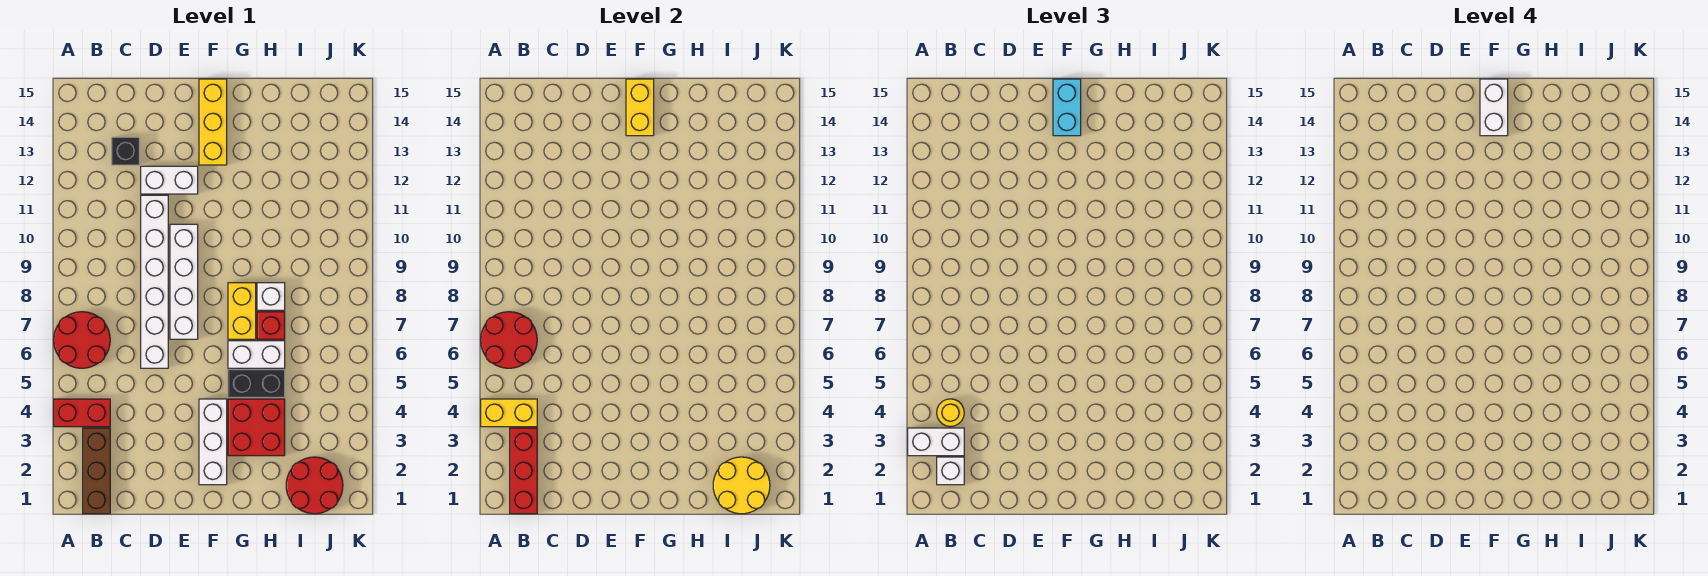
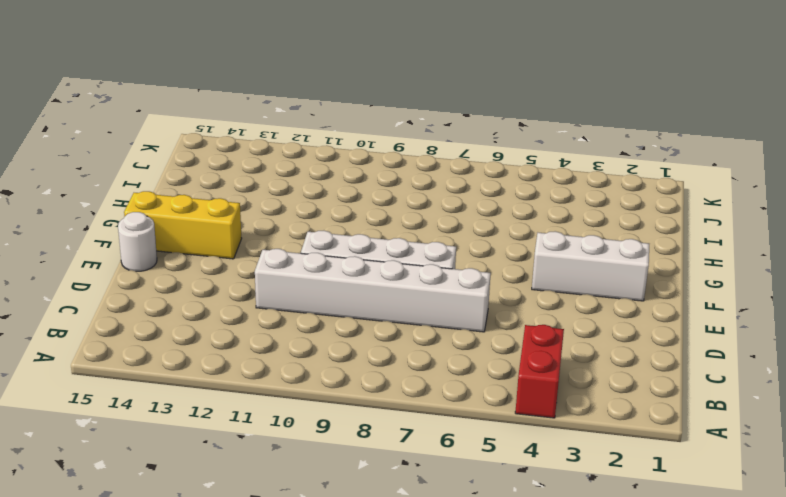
white round brick E15 level 1 -> none
none -> red round brick A6:B7 level 1
none -> brown brick B1:B3 level 1
none -> black brick C13 level 1

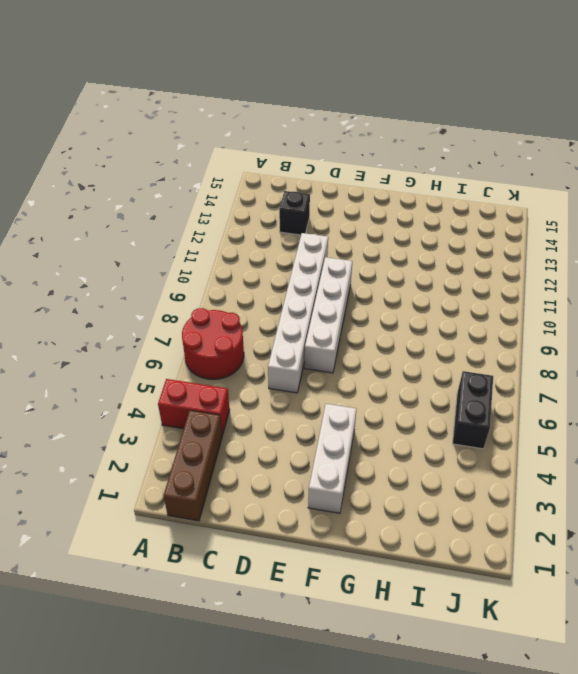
black brick J5:J6 level 1 -> black brick G5:H5 level 1
none -> white brick D12:E12 level 1
none -> yellow brick F13:F15 level 1
none -> red brick G3:H4 level 1

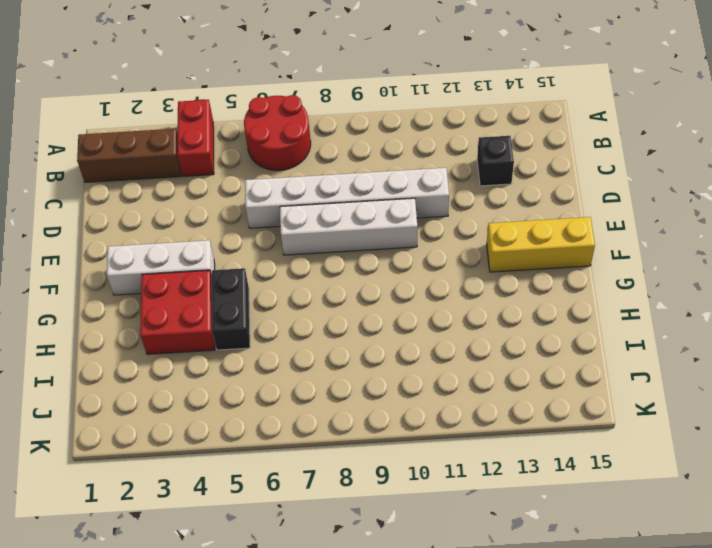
none -> white brick D12:E12 level 1
none -> white brick G6:H6 level 1
none -> yellow brick G7:G8 level 1

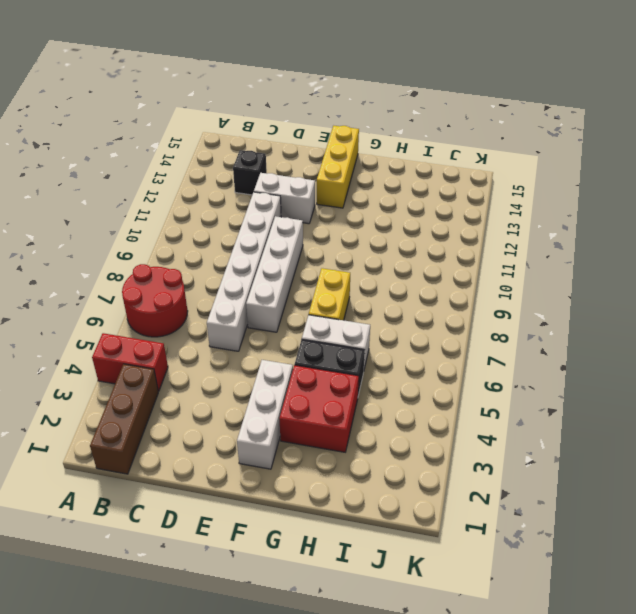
none -> red brick H7 level 1
none -> white brick H8 level 1
none -> red round brick I1:J2 level 1

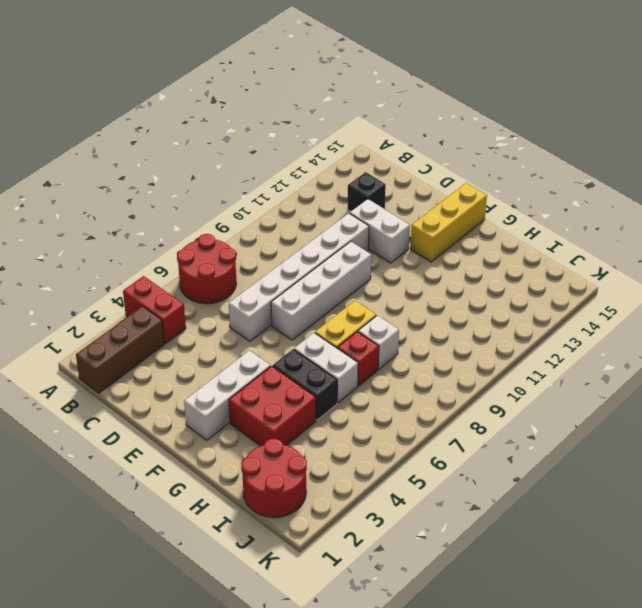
none -> yellow brick A4:B4 level 2
none -> red round brick A6:B7 level 2
none -> red brick B1:B3 level 2

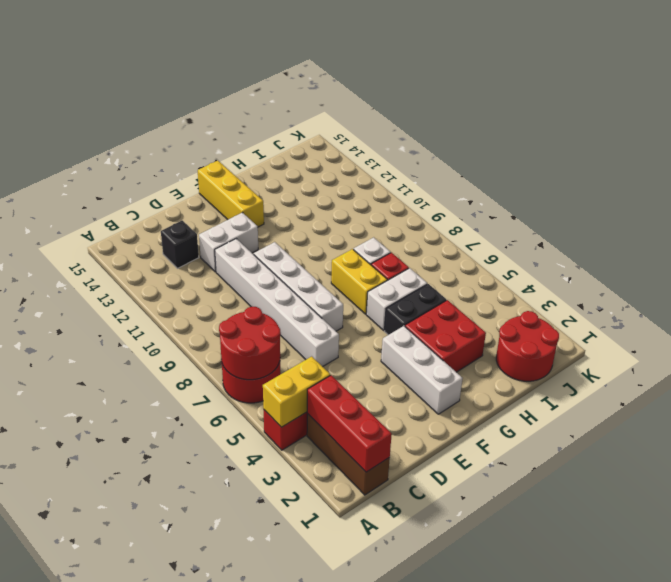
none -> yellow brick F14:F15 level 2
none -> yellow round brick I1:J2 level 2
none -> white brick A3:B3 level 3

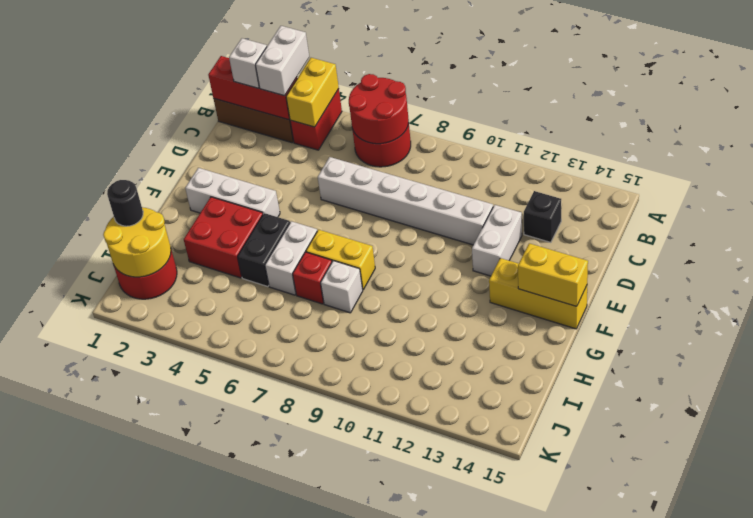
black round brick I1 level 3 -> none
none -> white brick E7:E10 level 1
none -> yellow round brick B4 level 3
none -> cyan brick F14:F15 level 3

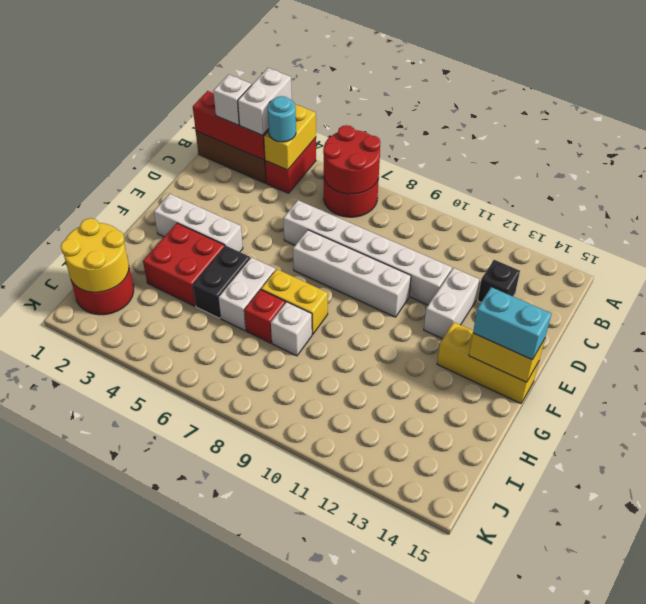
cyan round brick B4 level 3 -> yellow round brick B4 level 3
none -> white brick F14:F15 level 4

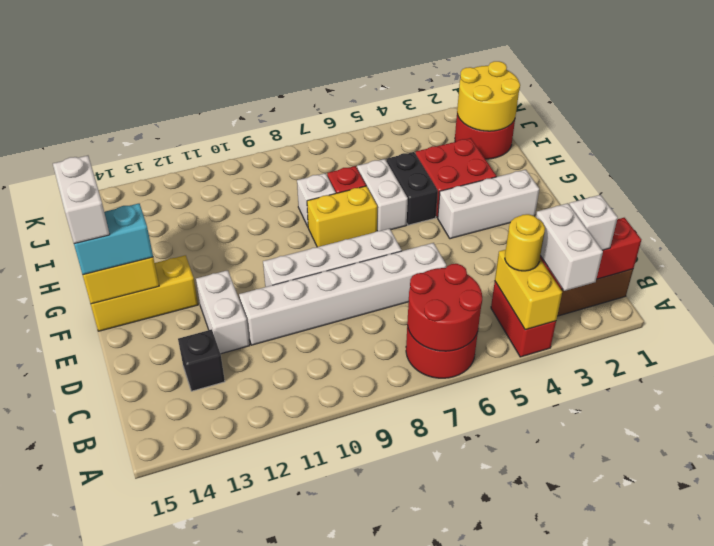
white brick F15:G15 level 4 -> white brick F14:F15 level 4

